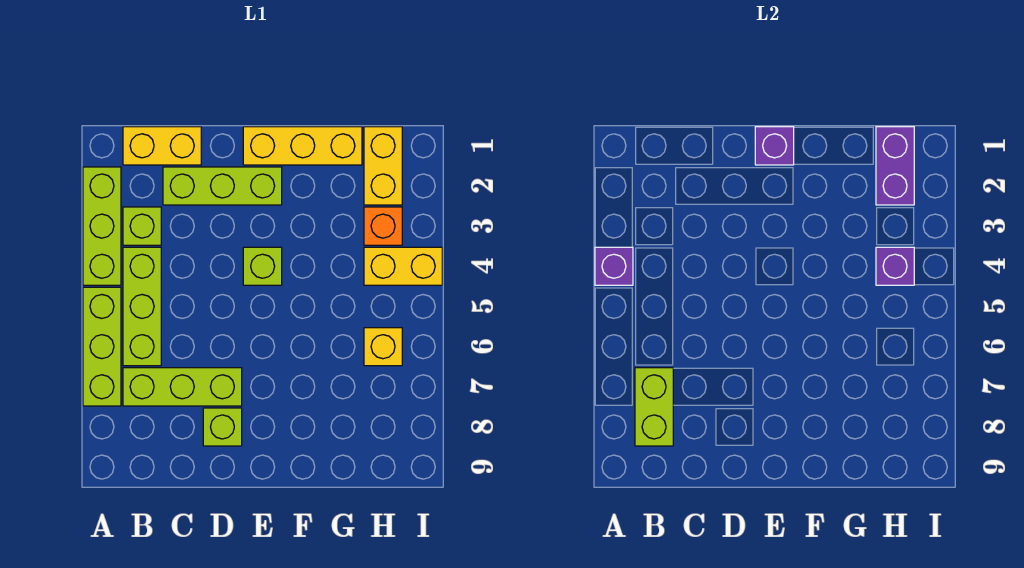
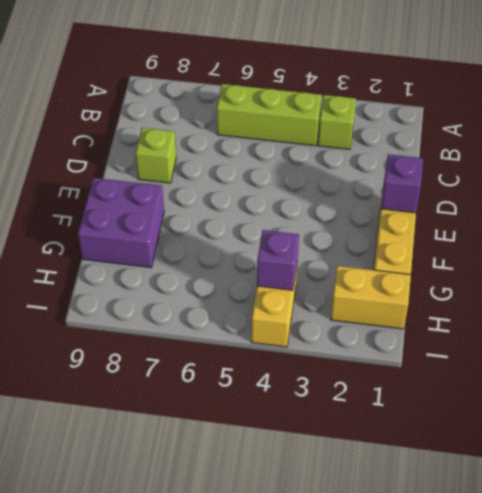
purple brick F8:G9 level 1 -> none
none -> lime brick A2:A4 level 1
none -> lime brick A5:A7 level 1
none -> yellow brick B1:C1 level 1

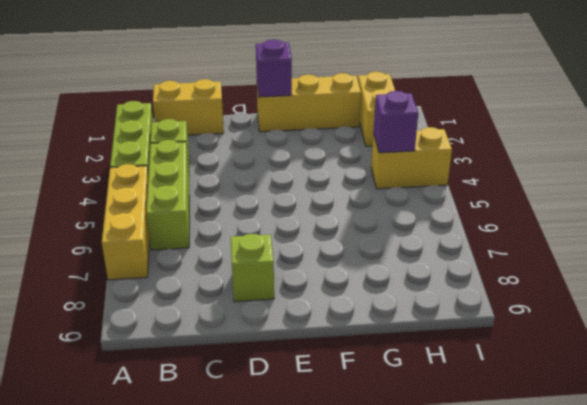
yellow brick A5:A7 level 1 -> lime brick A5:A7 level 1
none -> lime brick B7:D7 level 1
none -> lime brick C2:E2 level 1
none -> lime brick E4 level 1

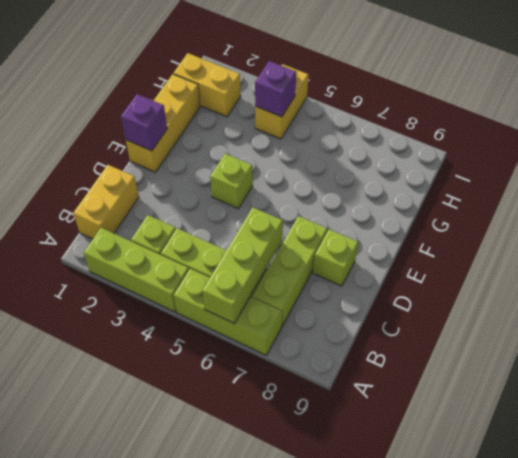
lime brick A6:C6 level 2 -> lime brick C2:E2 level 1
none -> orange brick H3 level 1
none -> yellow brick H6 level 1
none -> purple brick A4 level 2

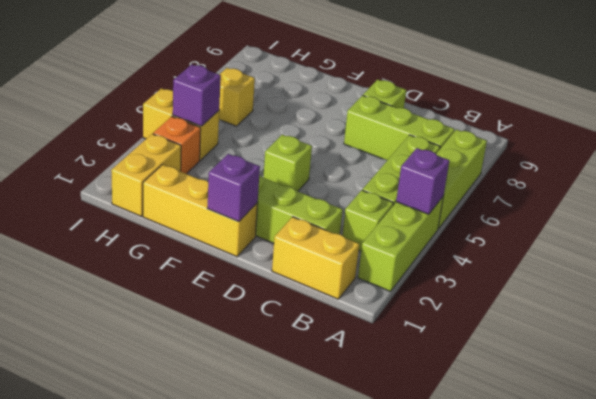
none -> lime brick B7:B8 level 2
none -> purple brick H1:H2 level 2

